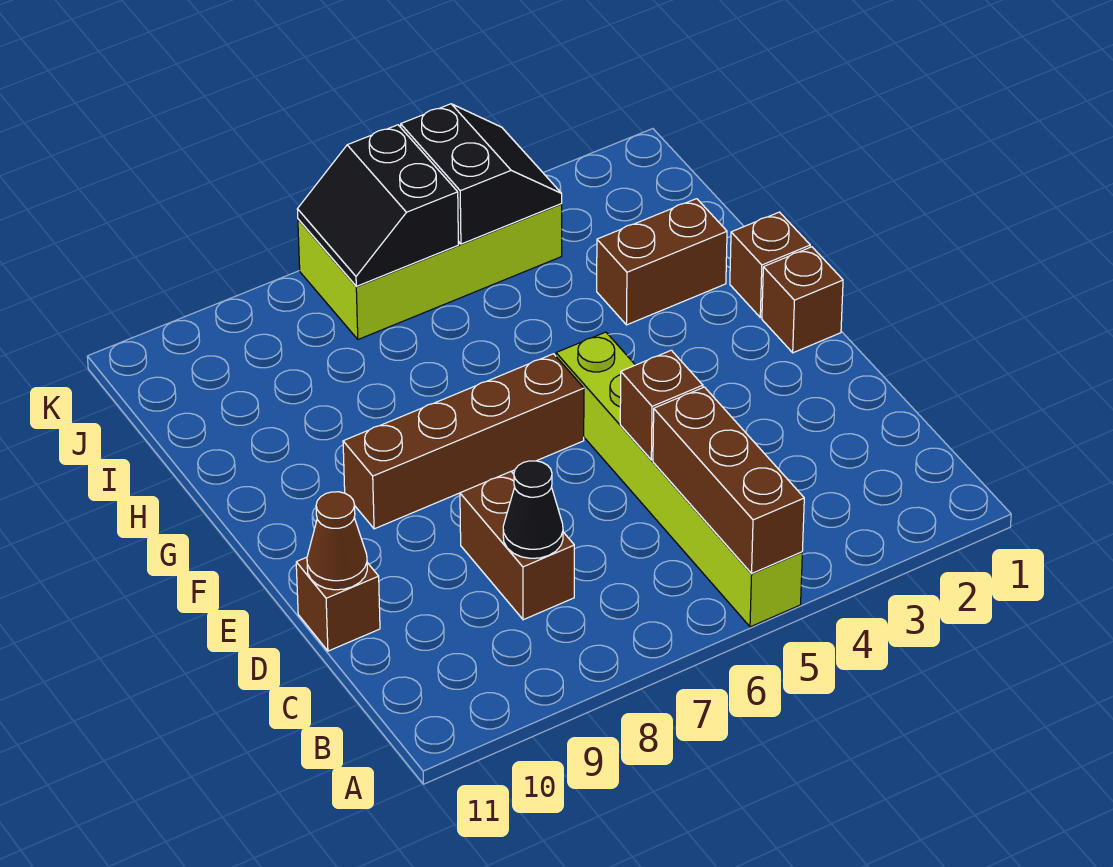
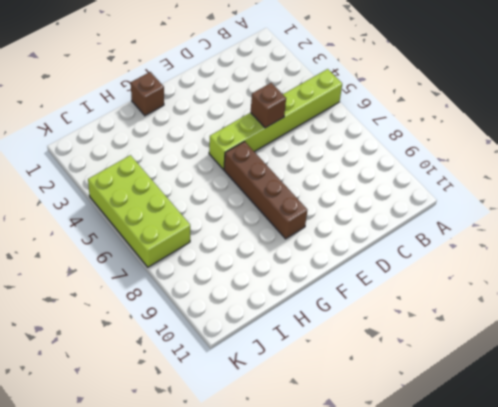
none -> brown brick C8:D8 level 1
none -> brown brick D11 level 1
none -> brown brick F1 level 1

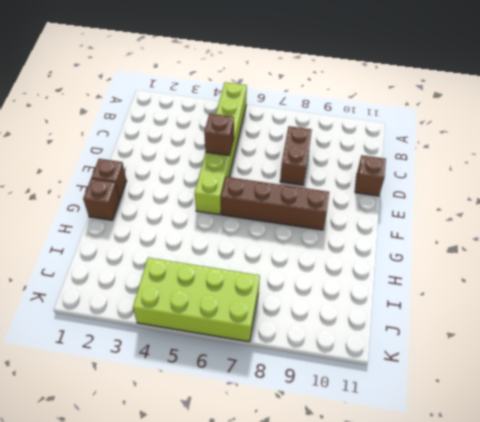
none -> brown brick H2:H3 level 1
none -> brown brick A5:C5 level 2
none -> black cone C8 level 2

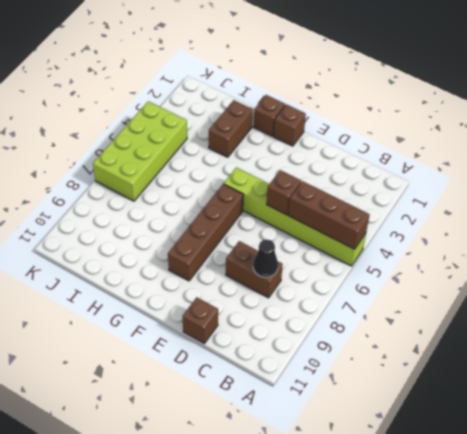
none -> brown cone D11 level 2
none -> black slope J4:K5 level 2 top 5
none -> black slope J6:K7 level 2 top 6

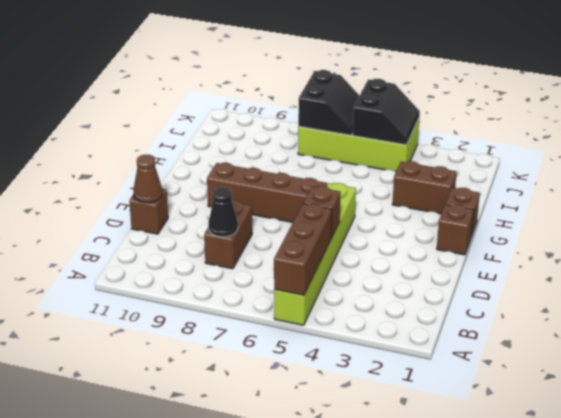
black slope J6:K7 level 2 top 7 -> black slope J6:K7 level 2 top 6

